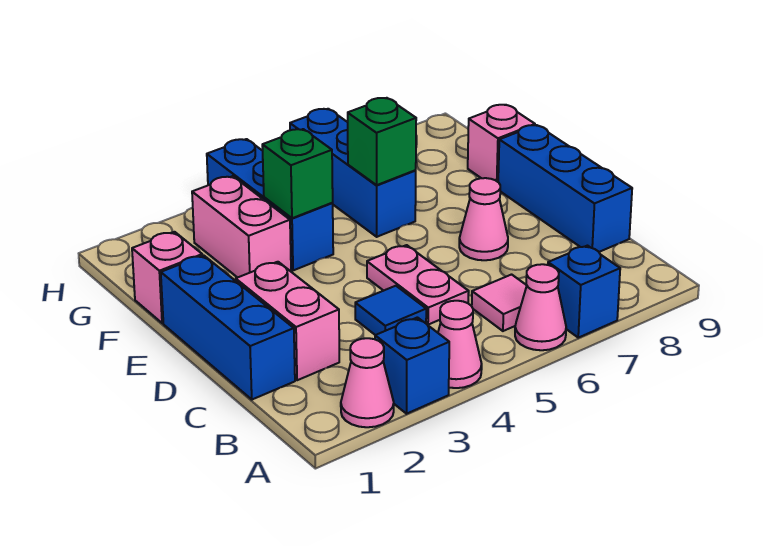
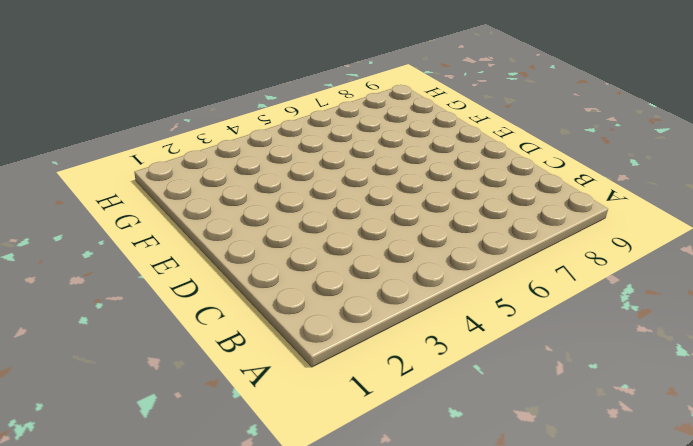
none -> pink cone A2 level 1
none -> blue brick A3 level 1
none -> pink cone A4 level 1

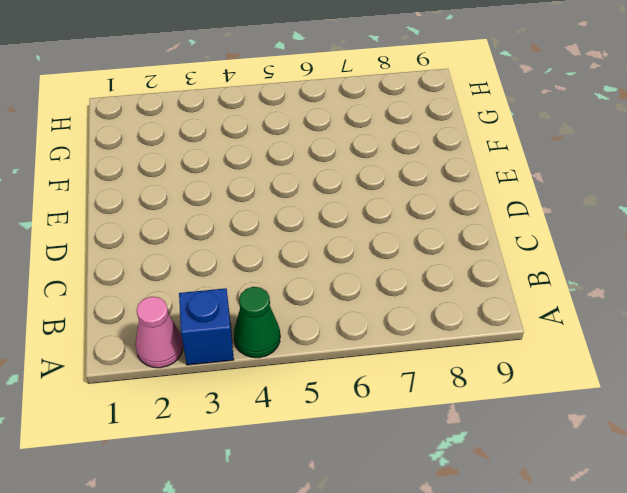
green cone A4 level 1 -> pink cone A4 level 1
none -> pink cone A6 level 1
none -> blue brick A7 level 1
none -> pink tile B6 level 1

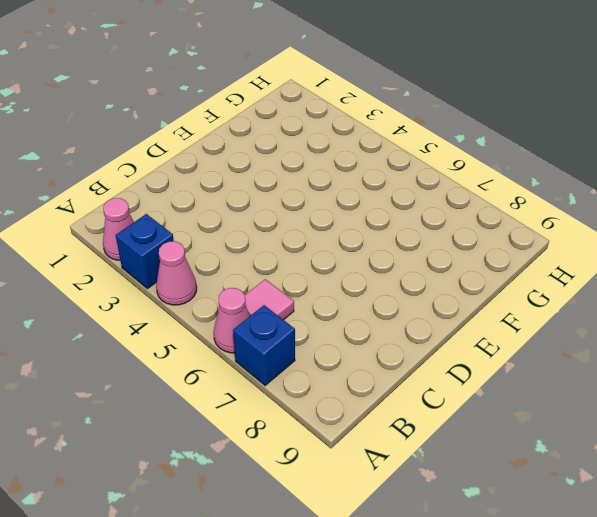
none -> blue brick C1:E1 level 1
none -> pink brick C2:D2 level 1
none -> blue tile C4 level 1

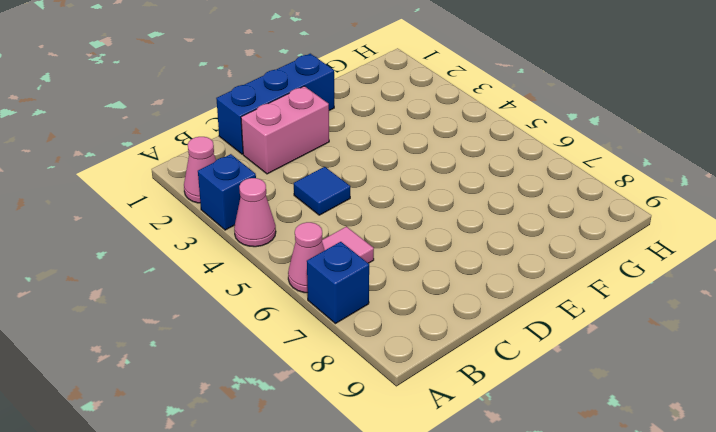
none -> pink plate C5:D5 level 1
none -> blue brick C9:E9 level 1
none -> pink cone D7 level 1

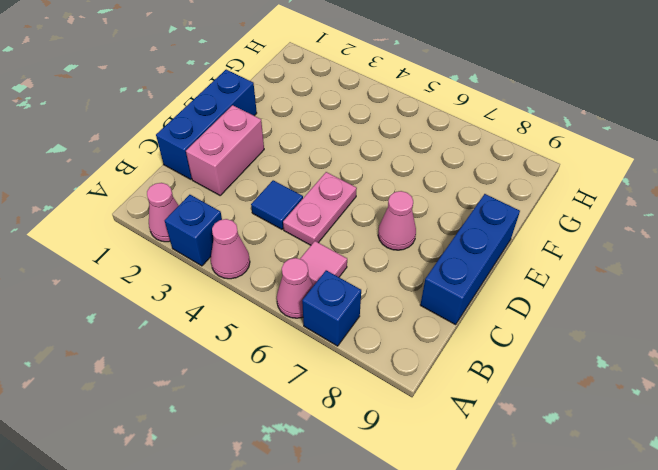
none -> pink brick F1 level 1
none -> pink brick F3:G3 level 1
none -> blue brick F4:H4 level 1

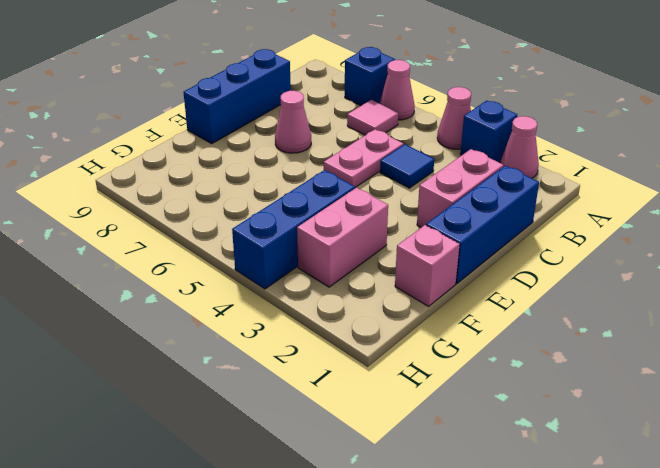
none -> blue brick F6:H6 level 1
none -> pink brick F9 level 1
none -> green brick F4 level 2

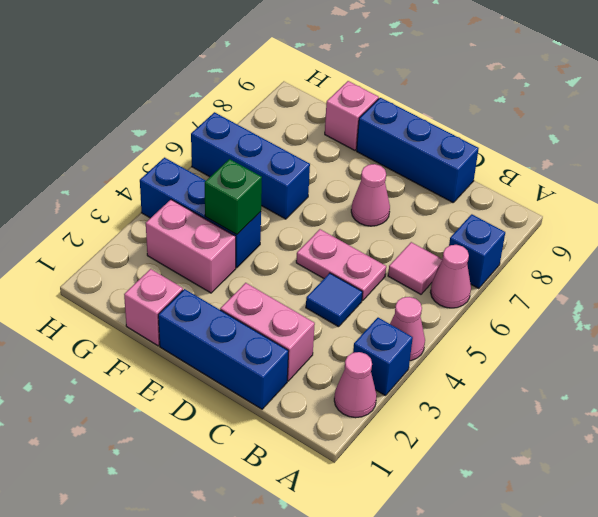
none -> green brick F6 level 2

